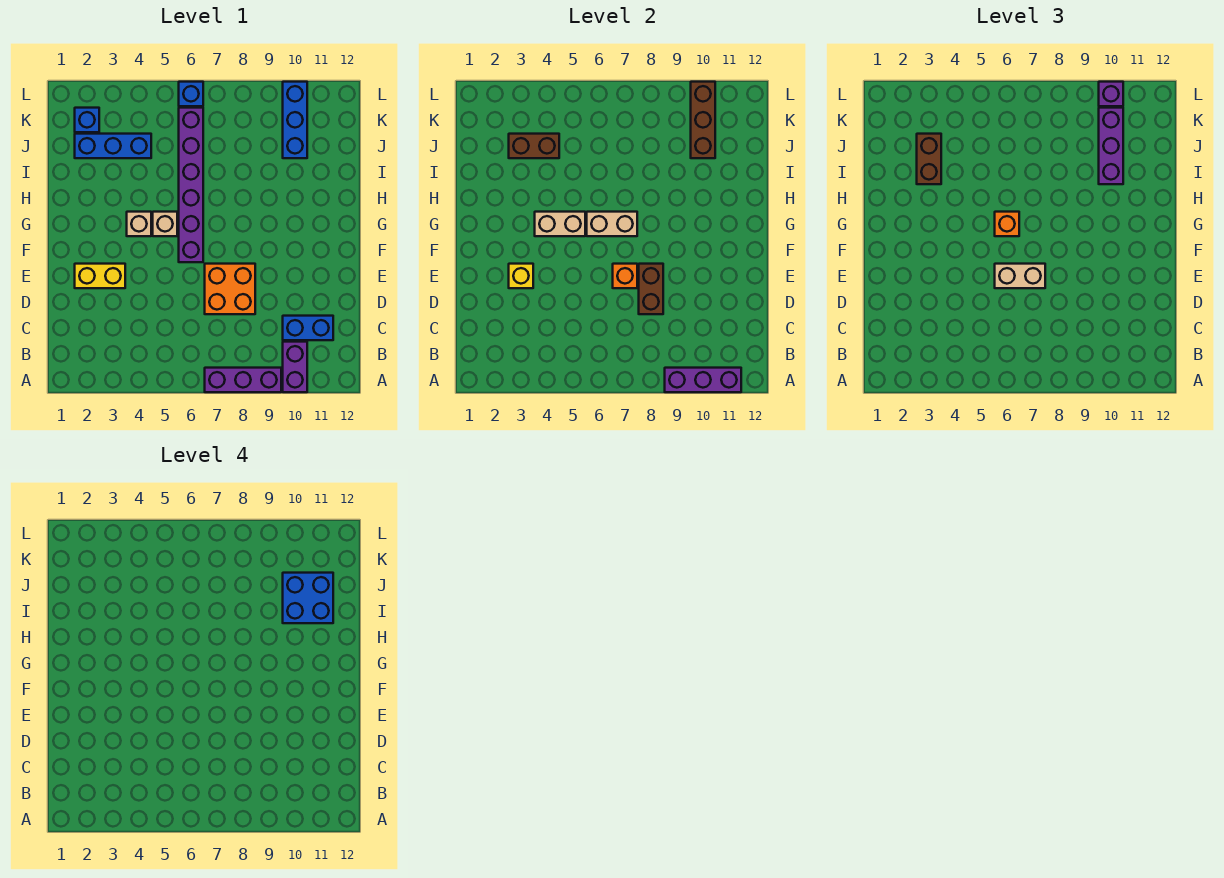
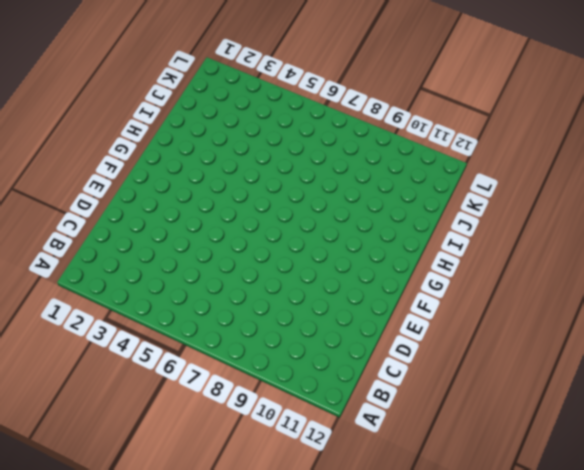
none -> purple brick A7:A9 level 1
none -> purple brick A10:B10 level 1
none -> blue brick C10:C11 level 1

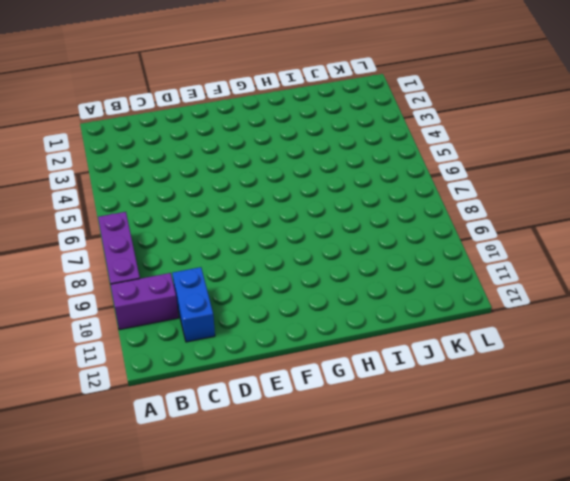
none -> orange brick D7:E8 level 1
none -> yellow brick E2:E3 level 1
none -> purple brick F6:K6 level 1

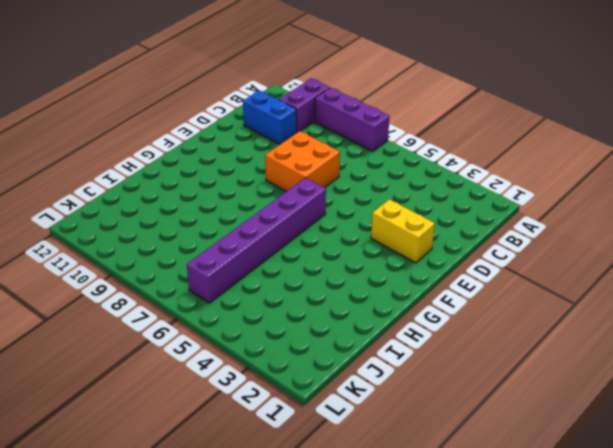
none -> tan brick G4 level 1
none -> tan brick G5 level 1
none -> blue brick J2:J4 level 1

